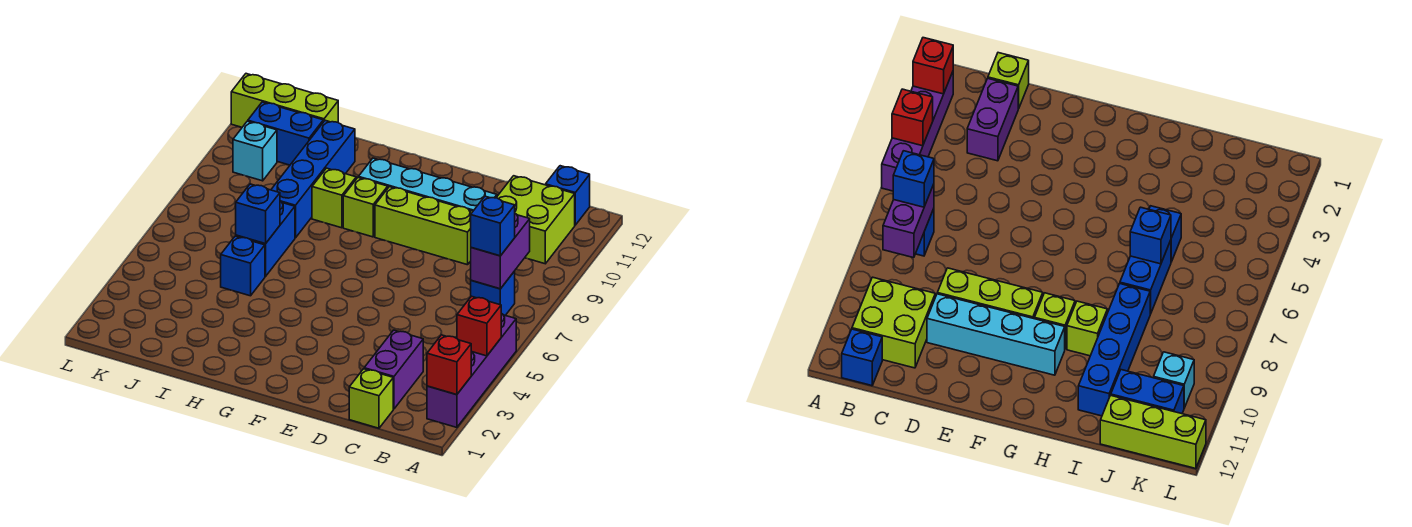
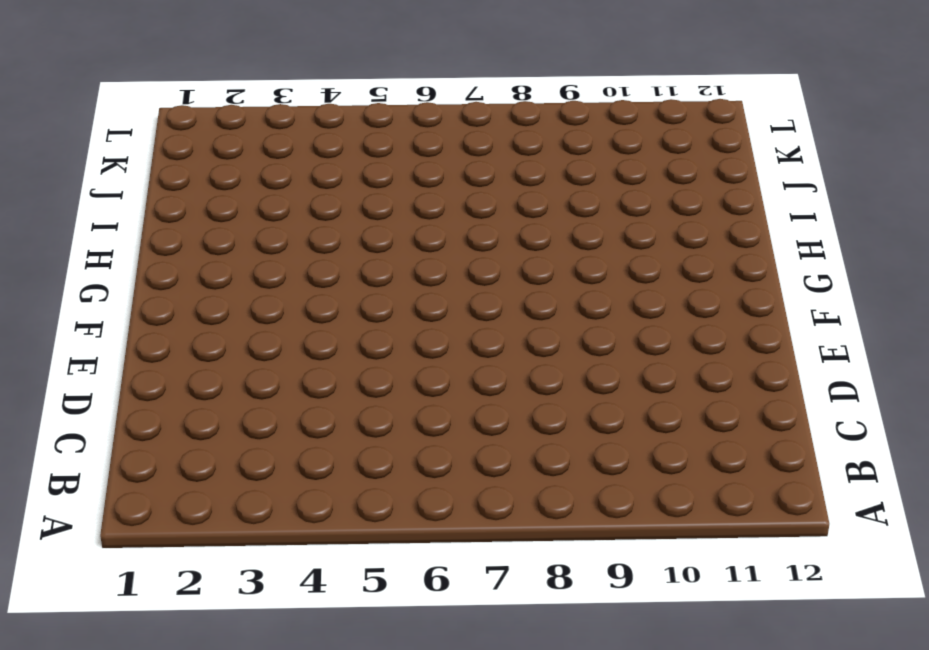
none -> purple brick A2:A5 level 1
none -> blue brick B7 level 1
none -> lime brick B10:C11 level 1

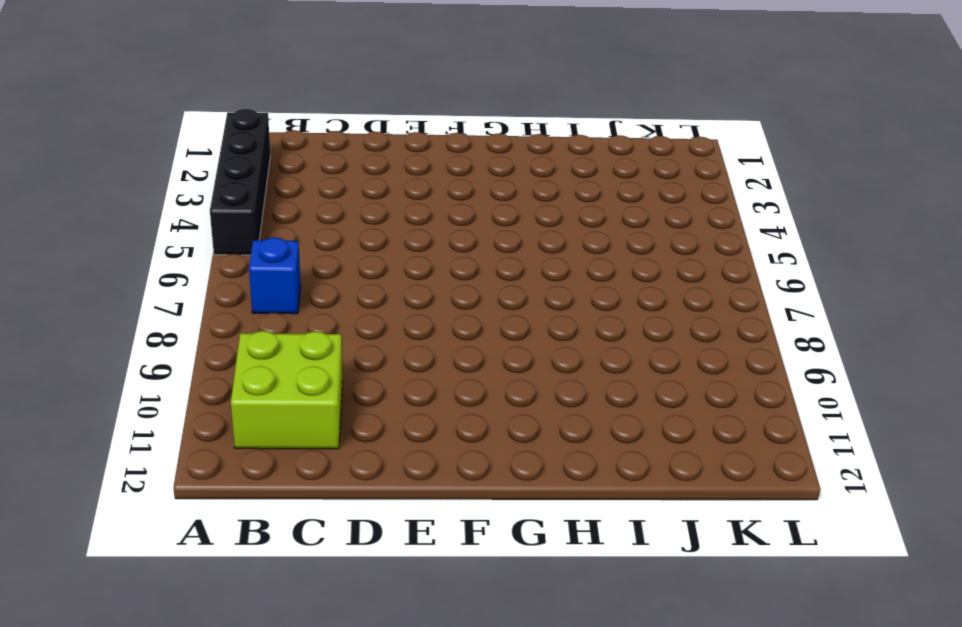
black brick A2:A5 level 1 -> purple brick A2:A5 level 1
none -> blue brick B12 level 1
none -> lime brick C1 level 1
none -> purple brick C2:C3 level 1

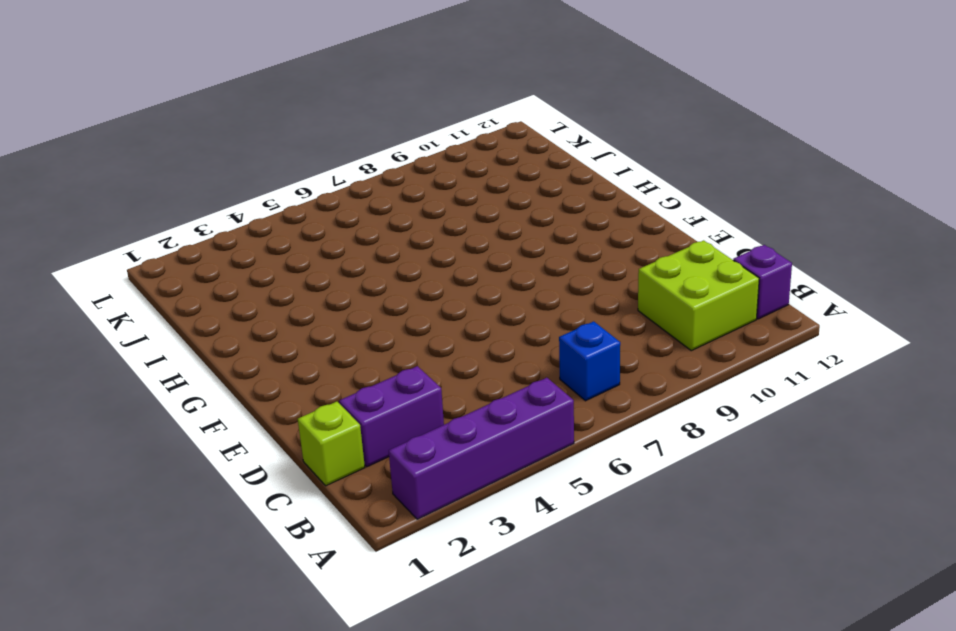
purple brick B12 level 1 -> blue brick B12 level 1
none -> lime brick D9:F9 level 1
none -> cyan brick D10:G10 level 1
none -> lime brick G9 level 1

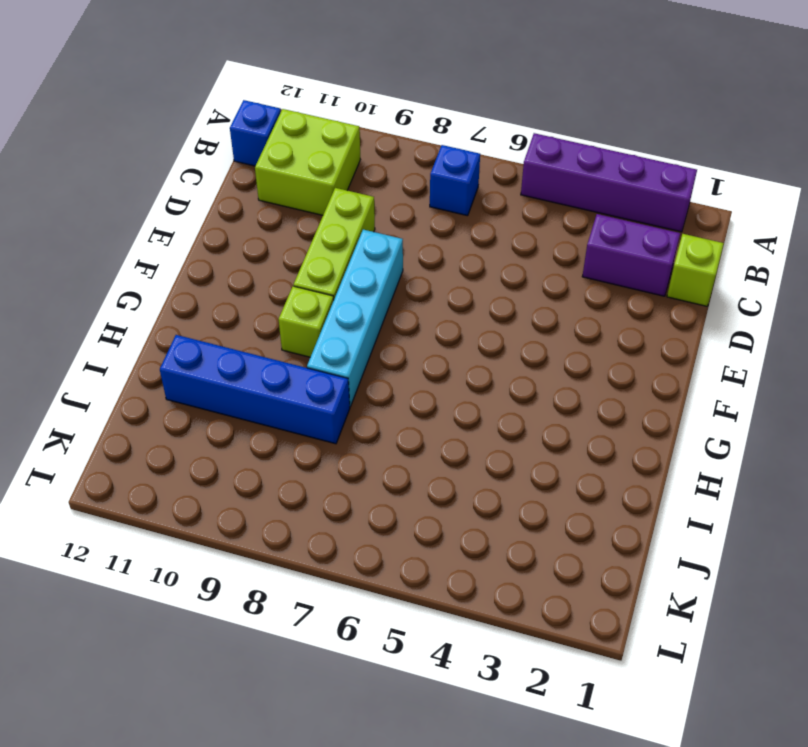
cyan brick E8:H8 level 1 -> cyan brick D10:G10 level 1
none -> lime brick H9 level 1
none -> blue brick I5 level 1
none -> blue brick I6:I7 level 1

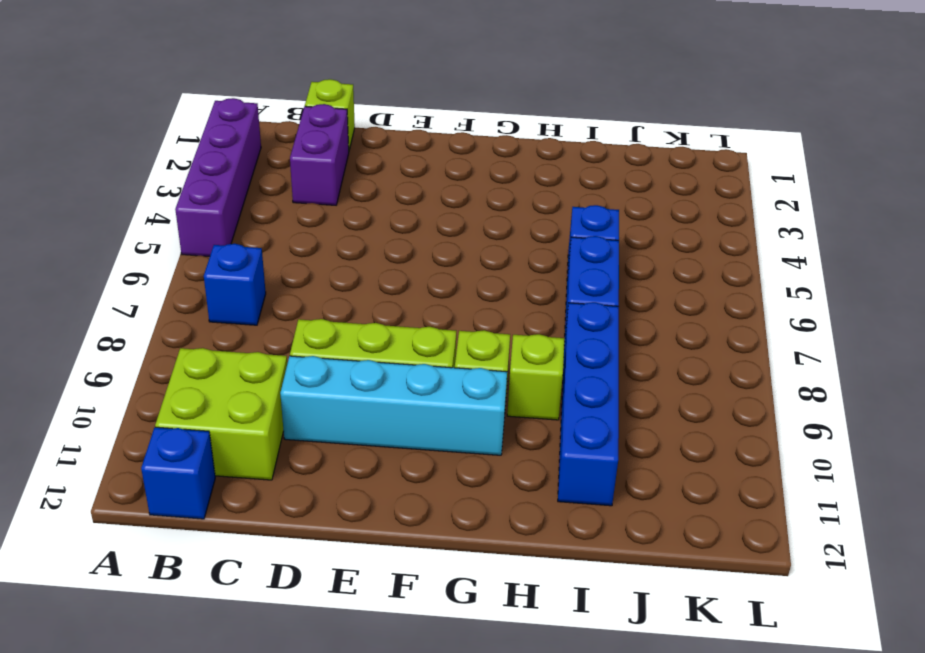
none -> blue brick J11:K11 level 1
none -> lime brick J12:L12 level 1
none -> cyan brick K10 level 1

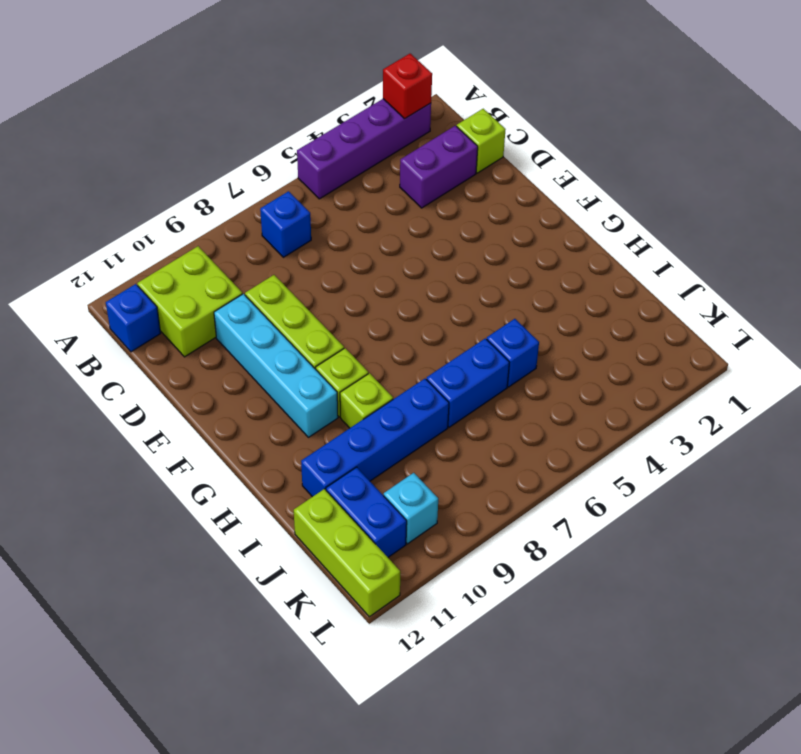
none -> red brick A4 level 2
none -> purple brick B7:B8 level 2
none -> blue brick I6 level 2

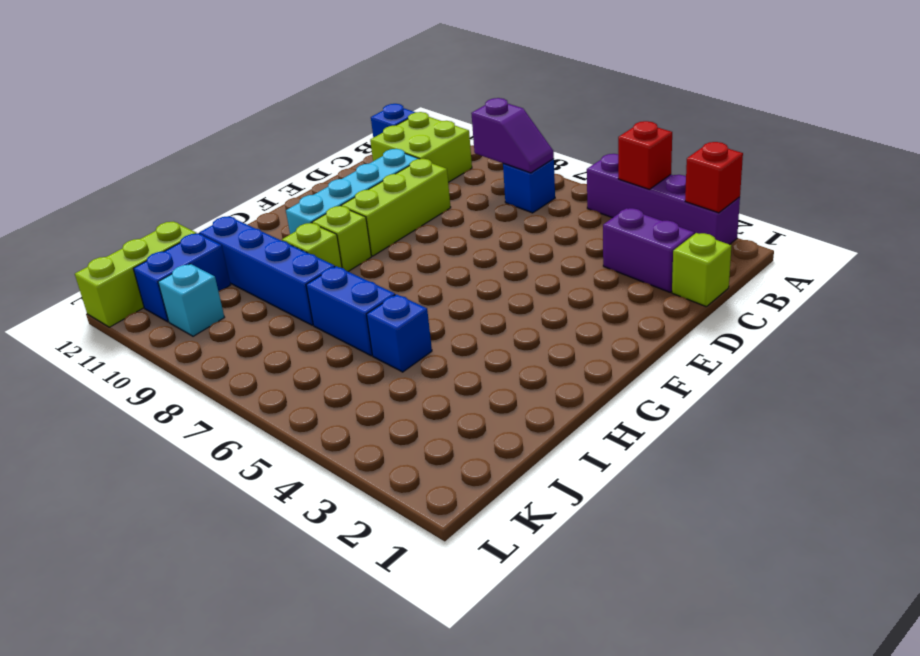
purple slope B7:B8 level 2 top 8 -> purple brick B7:B8 level 2
none -> blue brick I6 level 2
none -> blue brick B7 level 3

